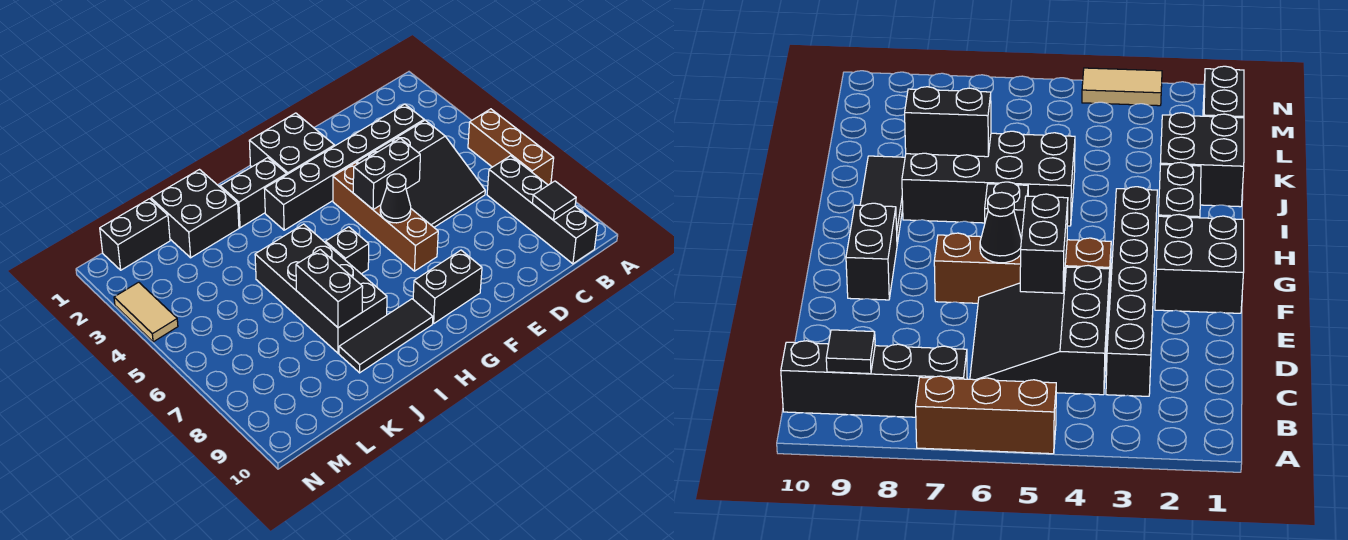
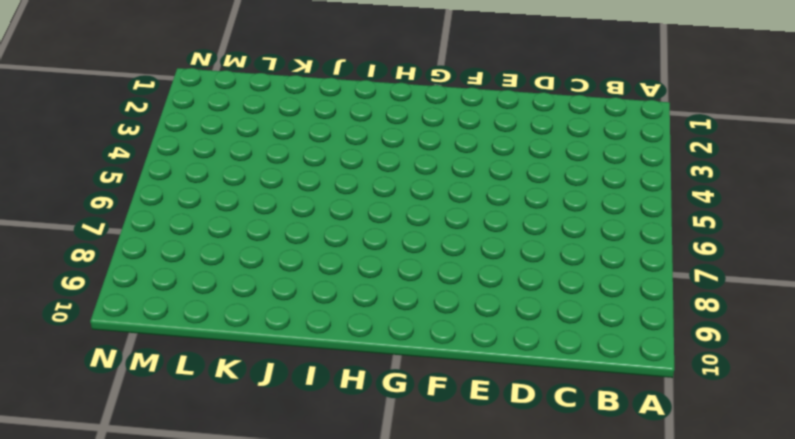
none -> brown brick A5:A7 level 1
none -> black brick B7:B10 level 1
none -> black brick C3:H3 level 1

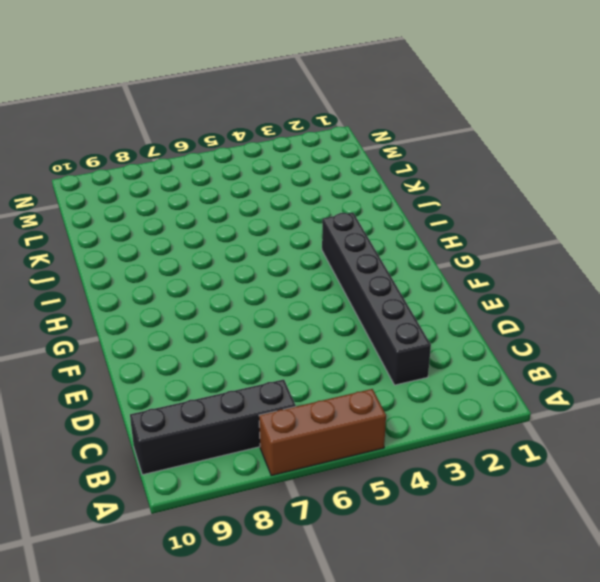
none -> black slope C4:E6 level 1 top 4
none -> black brick F1:G2 level 1
none -> brown brick F4:F7 level 1

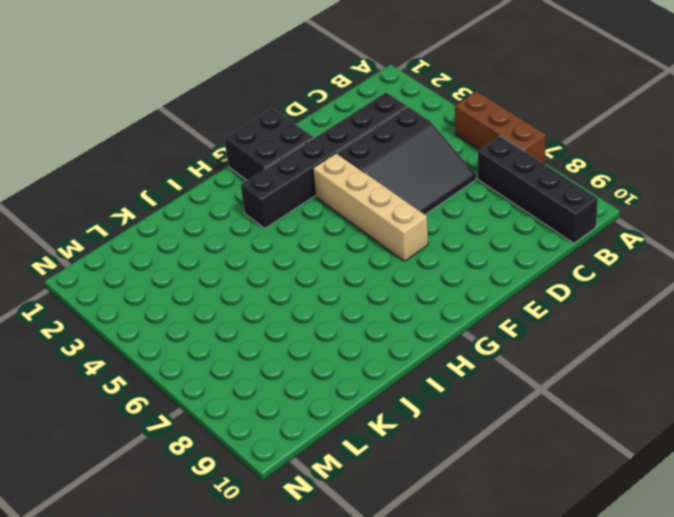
tan brick F4:F7 level 1 -> brown brick F4:F7 level 1
none -> black brick F9:G9 level 1
none -> black brick H2:I2 level 1
none -> black brick H6 level 1

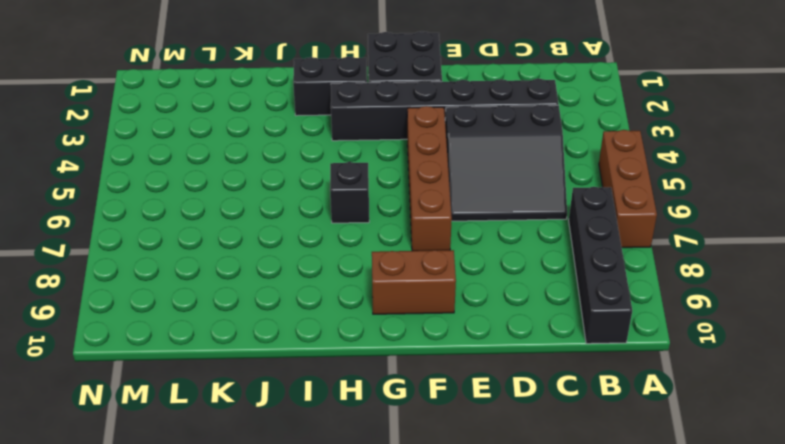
brown brick F9:G9 level 1 -> black brick F9:G9 level 1
none -> black tile H9:J9 level 1
none -> black brick I5:J8 level 1
none -> black brick J1:K2 level 1

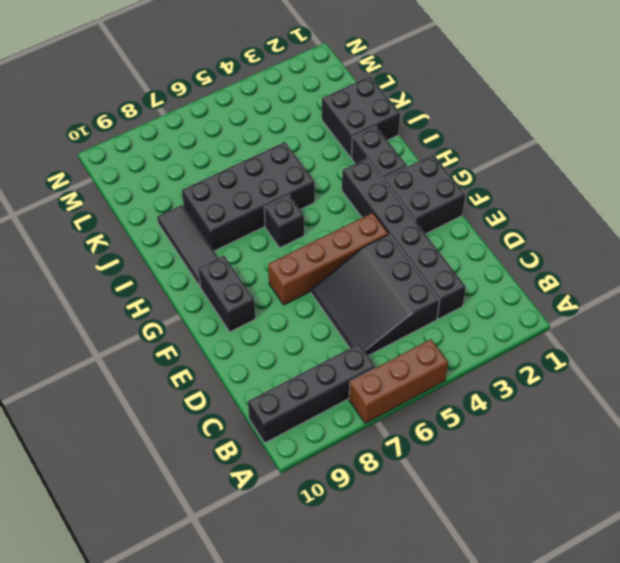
none -> black brick L1:M1 level 1
none -> tan tile N3:N4 level 1
none -> black tile B9 level 2

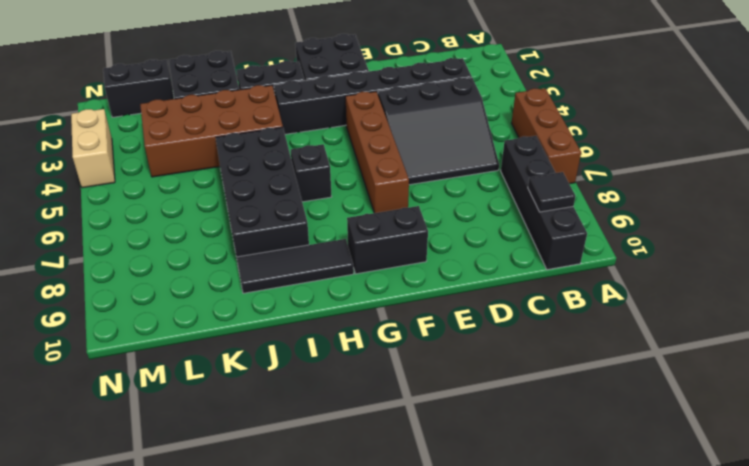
brown brick I3:L4 level 1 -> none
tan brick N3:N4 level 1 -> tan tile N3:N4 level 1
none -> black brick E5:F5 level 2
none -> black cone F6 level 2
none -> black brick J7:J8 level 2

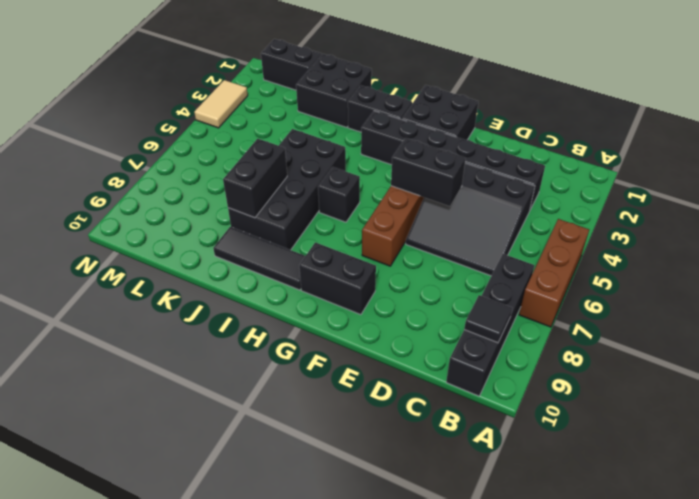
none -> black cone F6 level 2

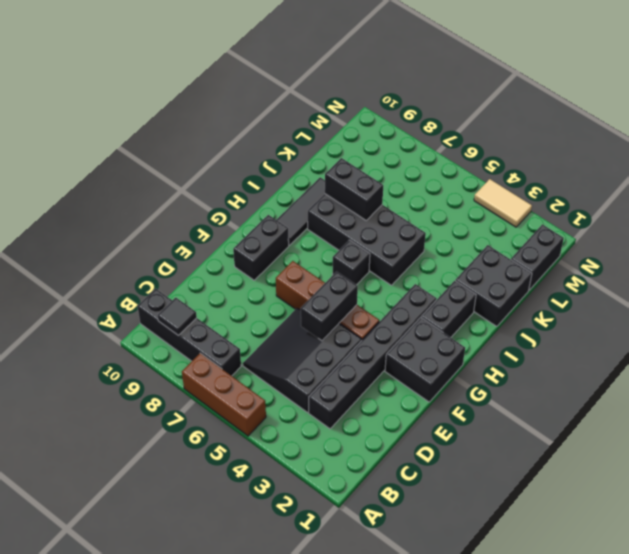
none -> black cone F6 level 2

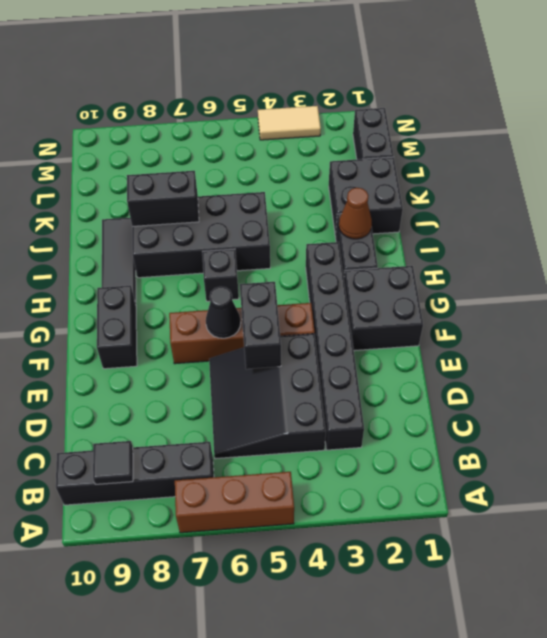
brown cone I2 level 2 -> none

